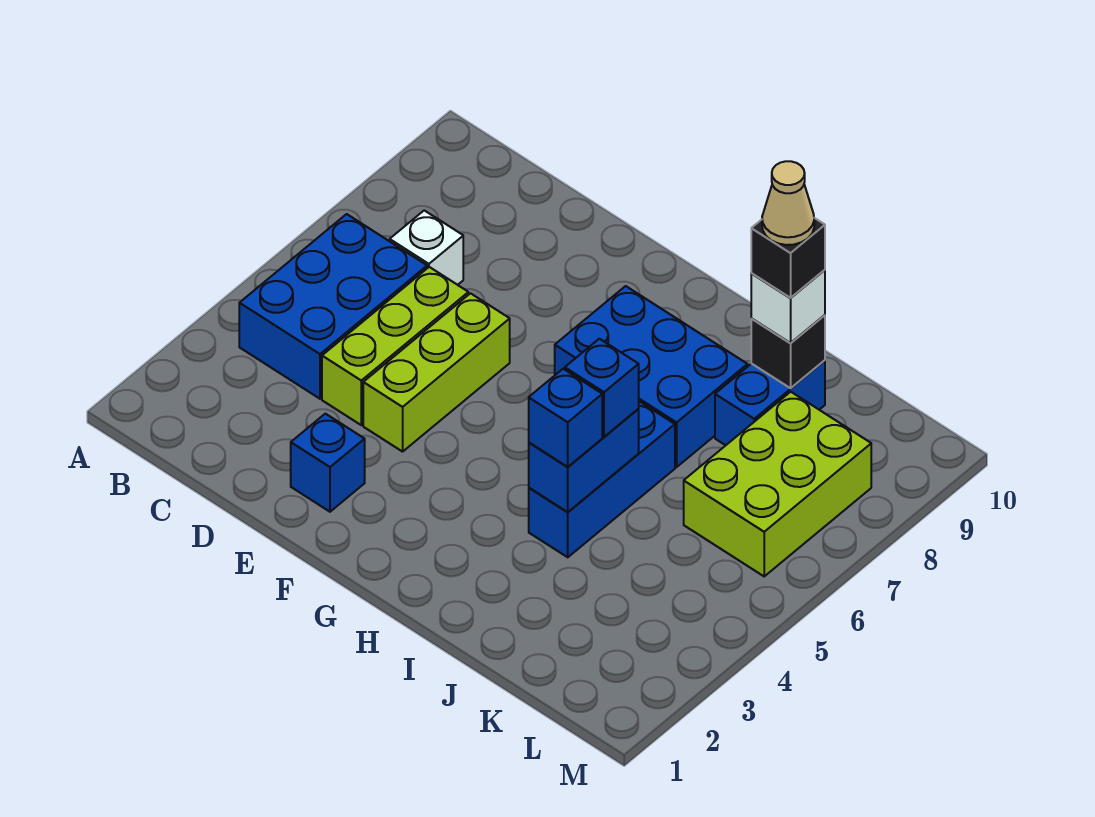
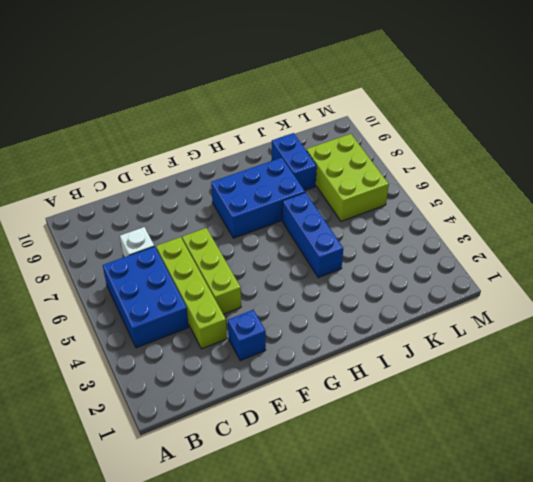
lime brick D3:D6 level 1 -> lime brick D4:D6 level 1
none -> blue brick I4:I5 level 2
none -> black brick J9 level 2
none -> blue brick I4 level 3

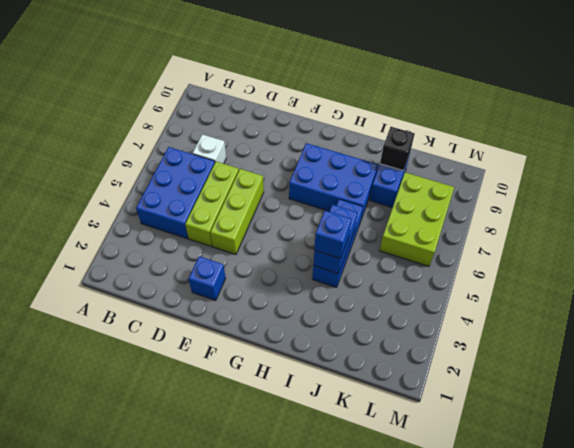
none -> blue brick I5 level 3
none -> white brick J9 level 3
none -> black brick J9 level 4

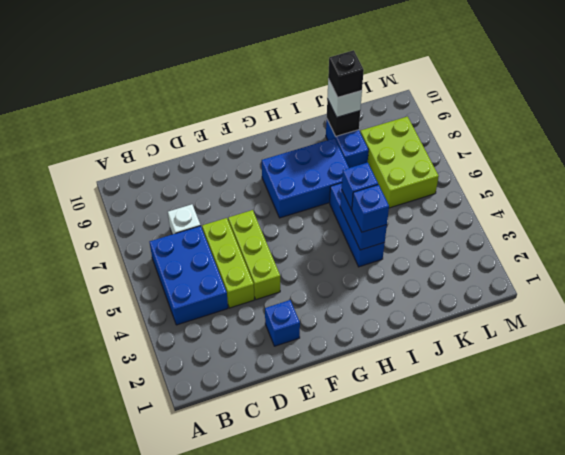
none -> tan cone J9 level 5

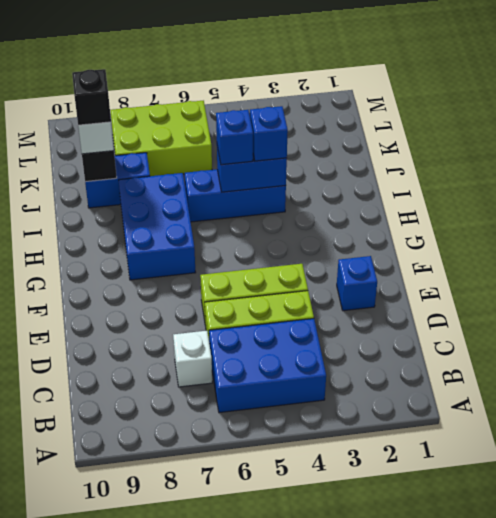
none -> tan cone J9 level 5

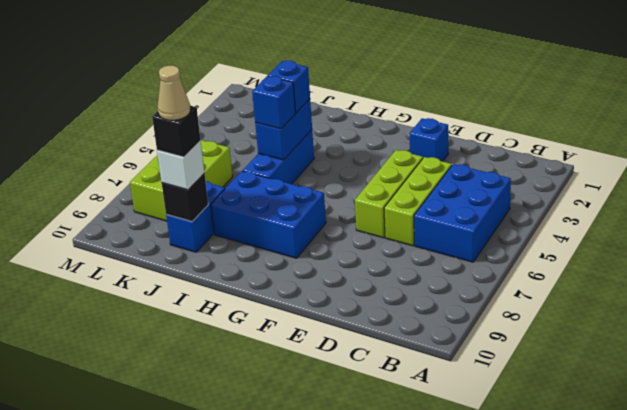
none -> white brick C7 level 1

